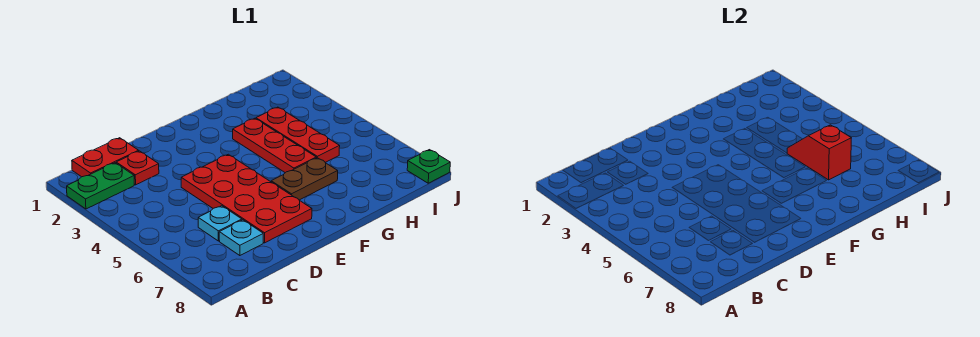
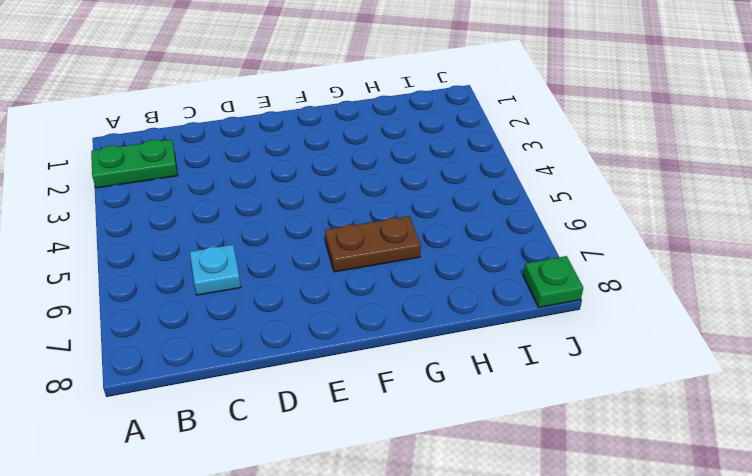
none -> red plate B1:C1 level 1
none -> red plate C2 level 1

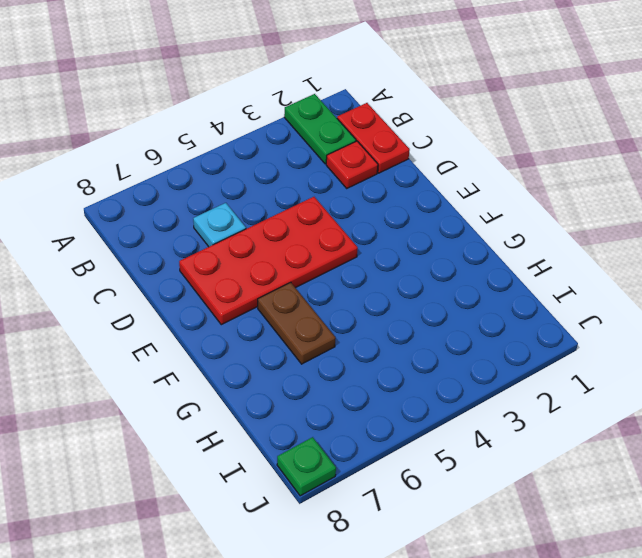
none -> cyan plate C7 level 1
none -> red plate G3:G5 level 1

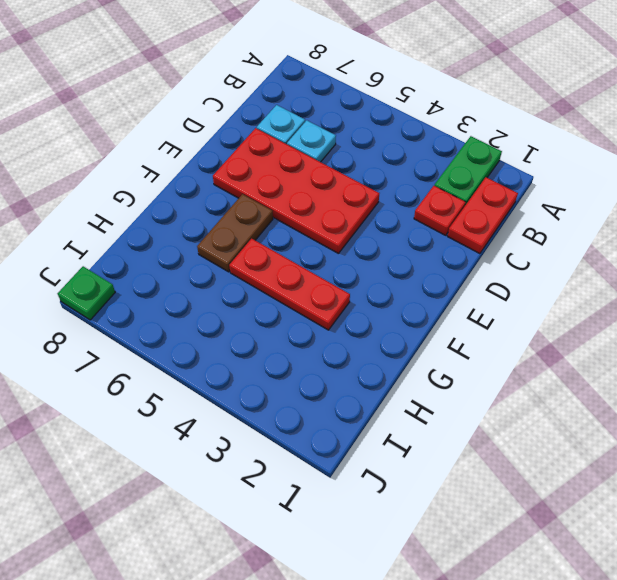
none -> red plate H3:H5 level 1
none -> red slope H5:H6 level 2 top 6

